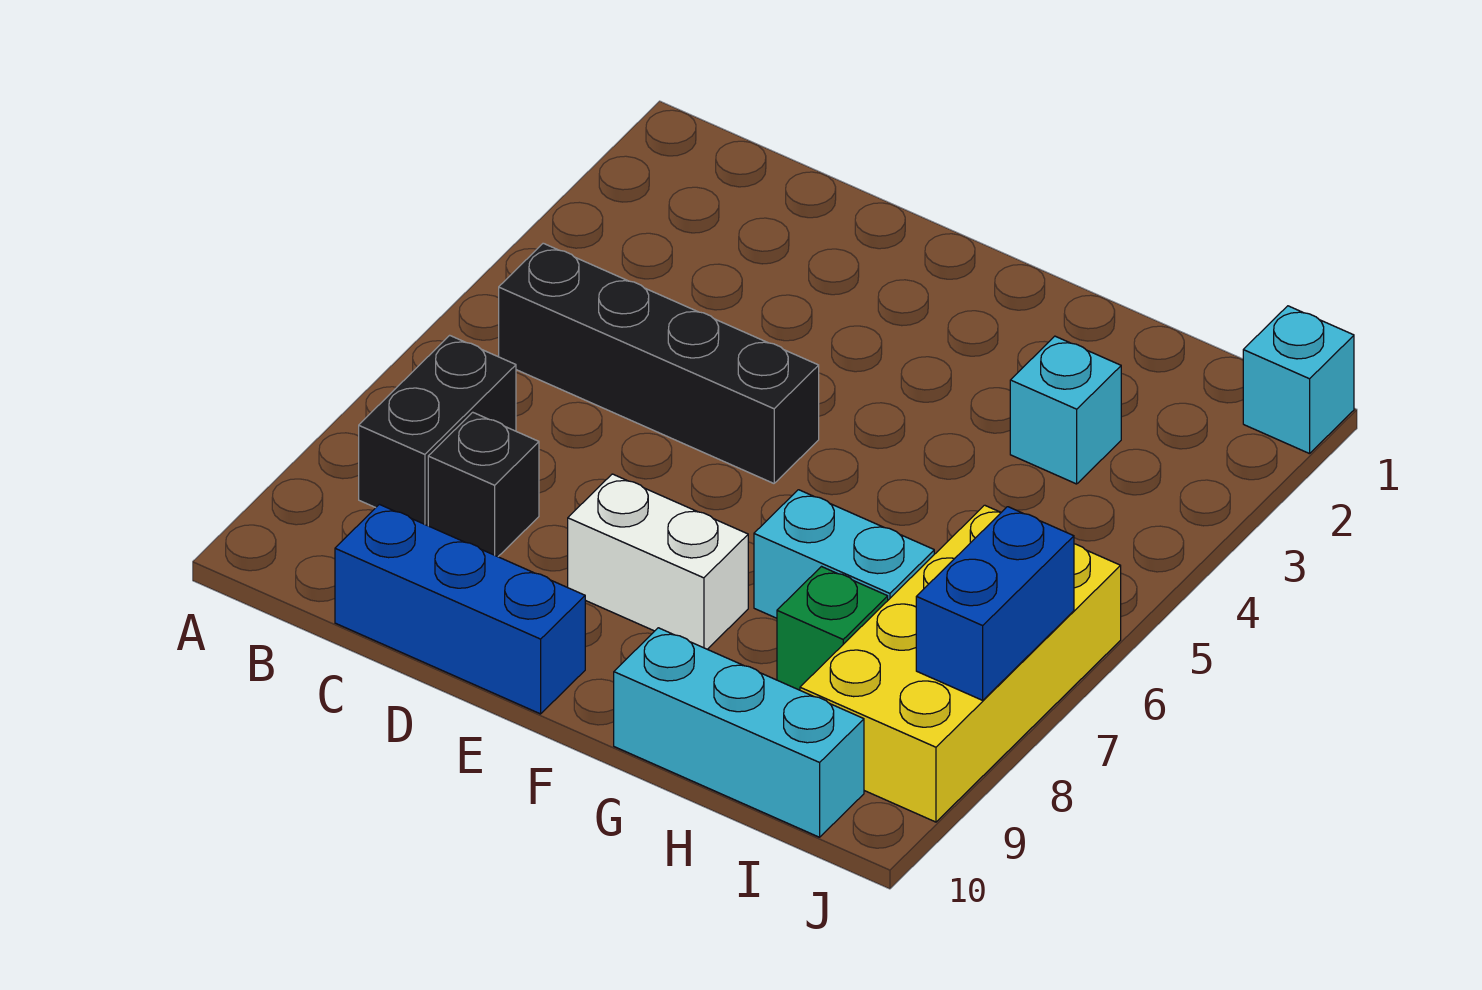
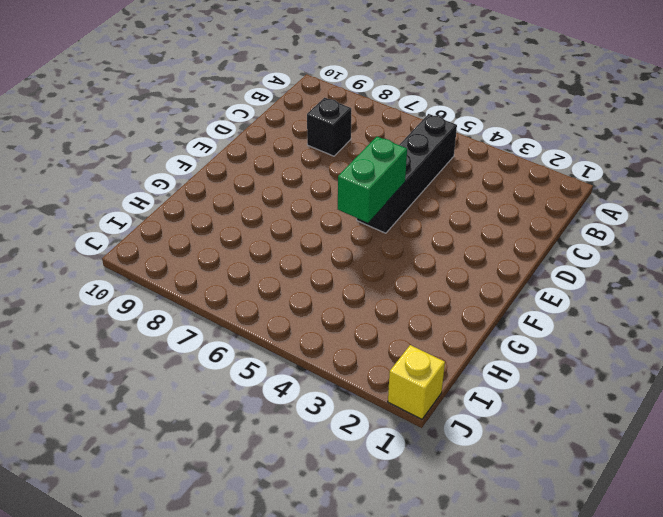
green brick E5:F5 level 2 -> none
yellow brick J1 level 1 -> cyan brick J1 level 1
none -> black brick B7:B8 level 1
none -> blue brick C10:E10 level 1
none -> white brick E8:F8 level 1

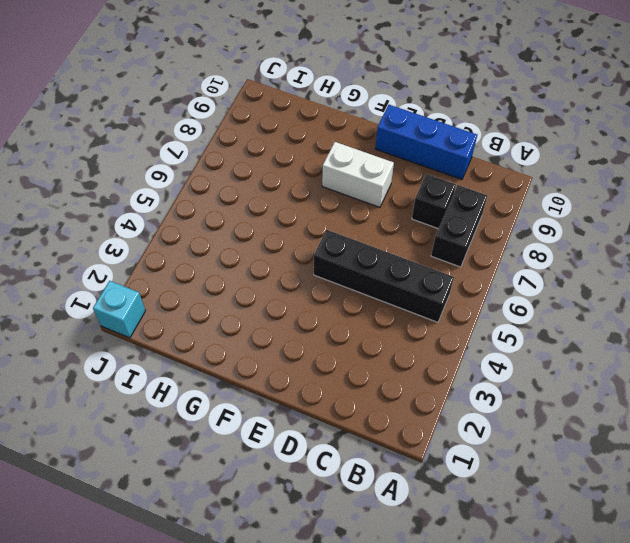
none -> cyan brick G7:H7 level 1
none -> cyan brick G10:I10 level 1
none -> cyan brick H3 level 1

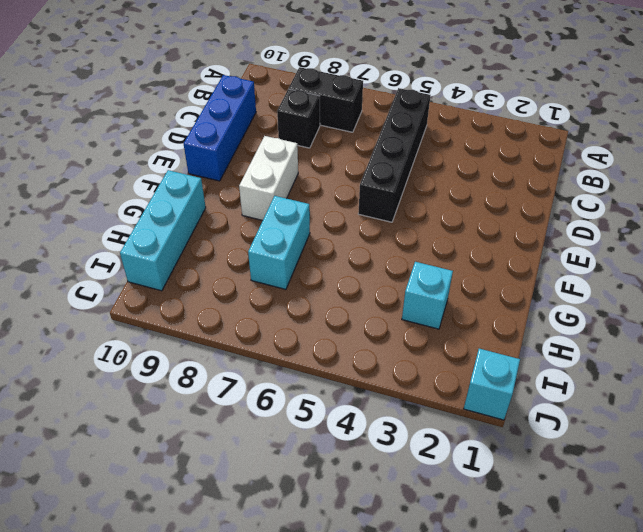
none -> green brick H8 level 1
none -> yellow brick I6:J9 level 1
none -> blue brick J7:J8 level 2

